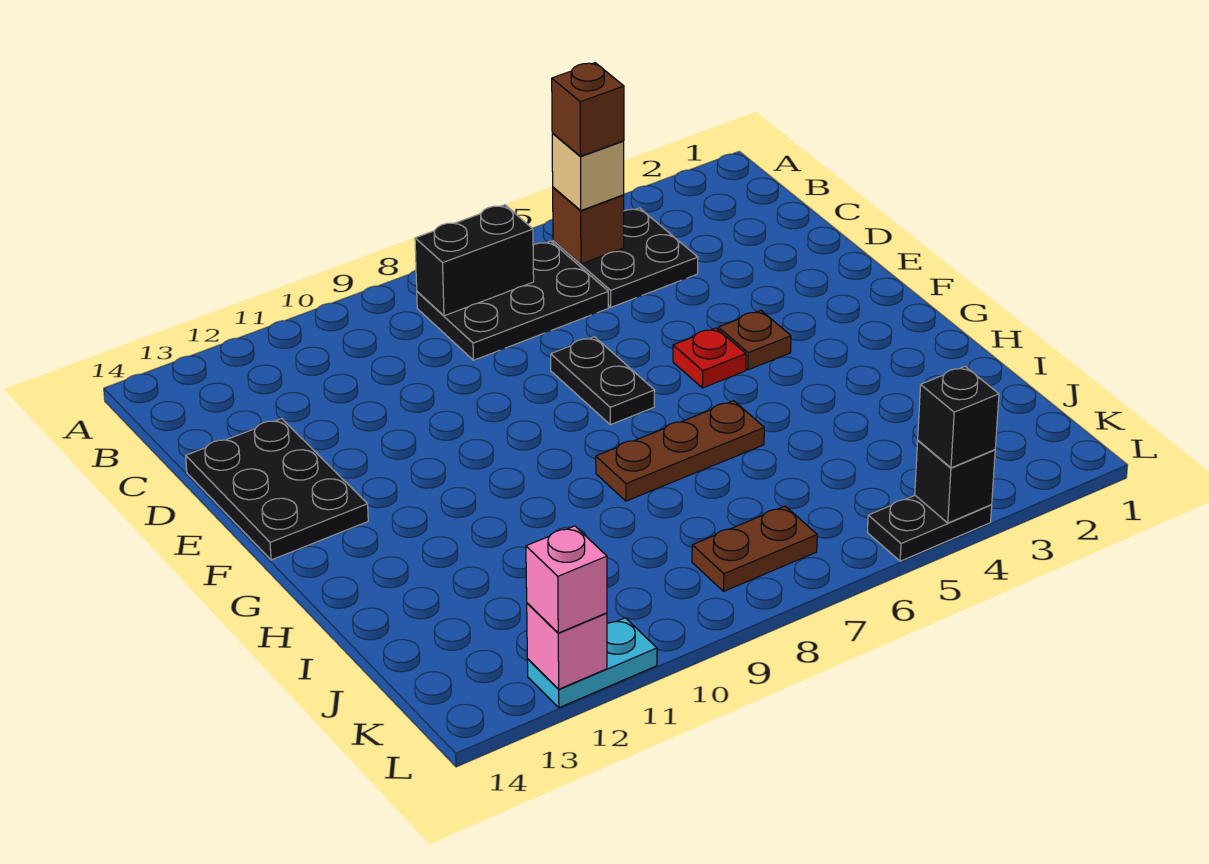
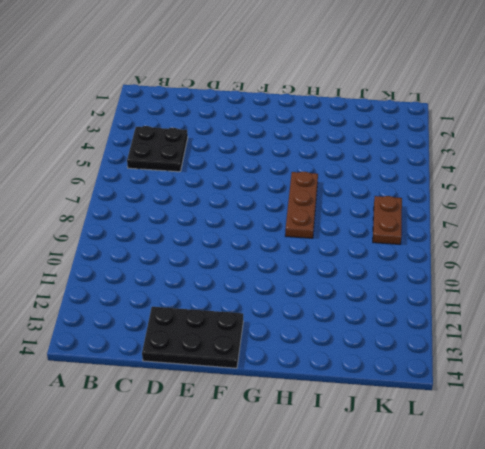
none -> black plate B6:C8 level 1
none -> black plate E7:F7 level 1
none -> brown plate F4 level 1

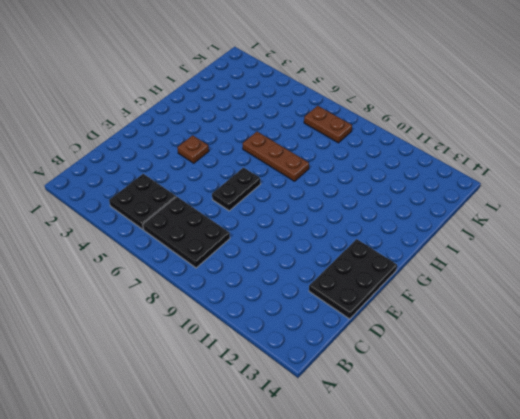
none -> red plate F5 level 1
none -> black plate L4:L5 level 1
none -> cyan plate L11:L12 level 1

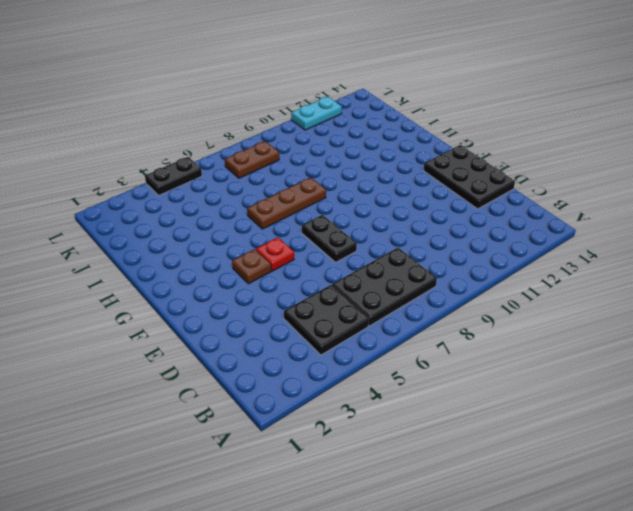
none -> brown brick B5 level 2
none -> black brick B7:B8 level 2
none -> black brick L4 level 2

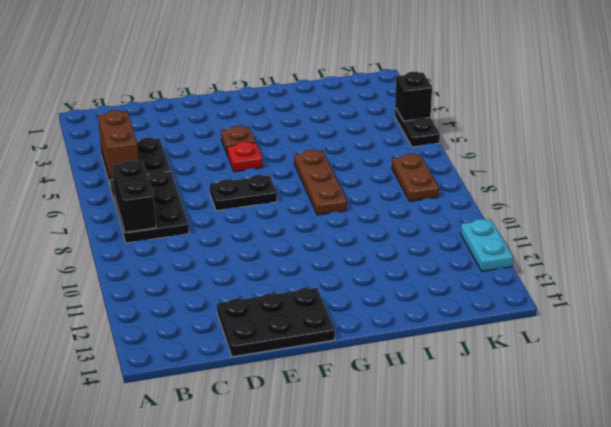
brown brick B4:B5 level 2 -> brown brick B5 level 2
none -> pink brick L12 level 2
none -> tan brick B5 level 3
none -> black brick L4 level 3

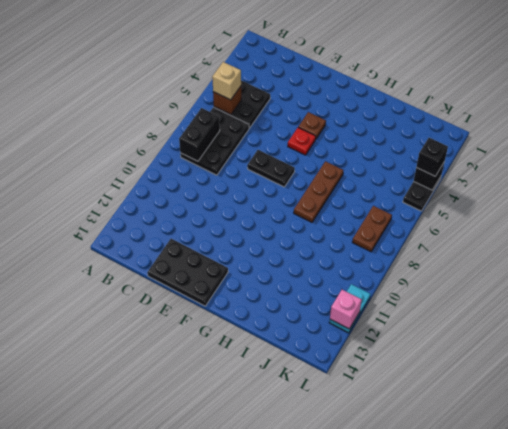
none -> pink brick L12 level 3
none -> brown brick B5 level 4

